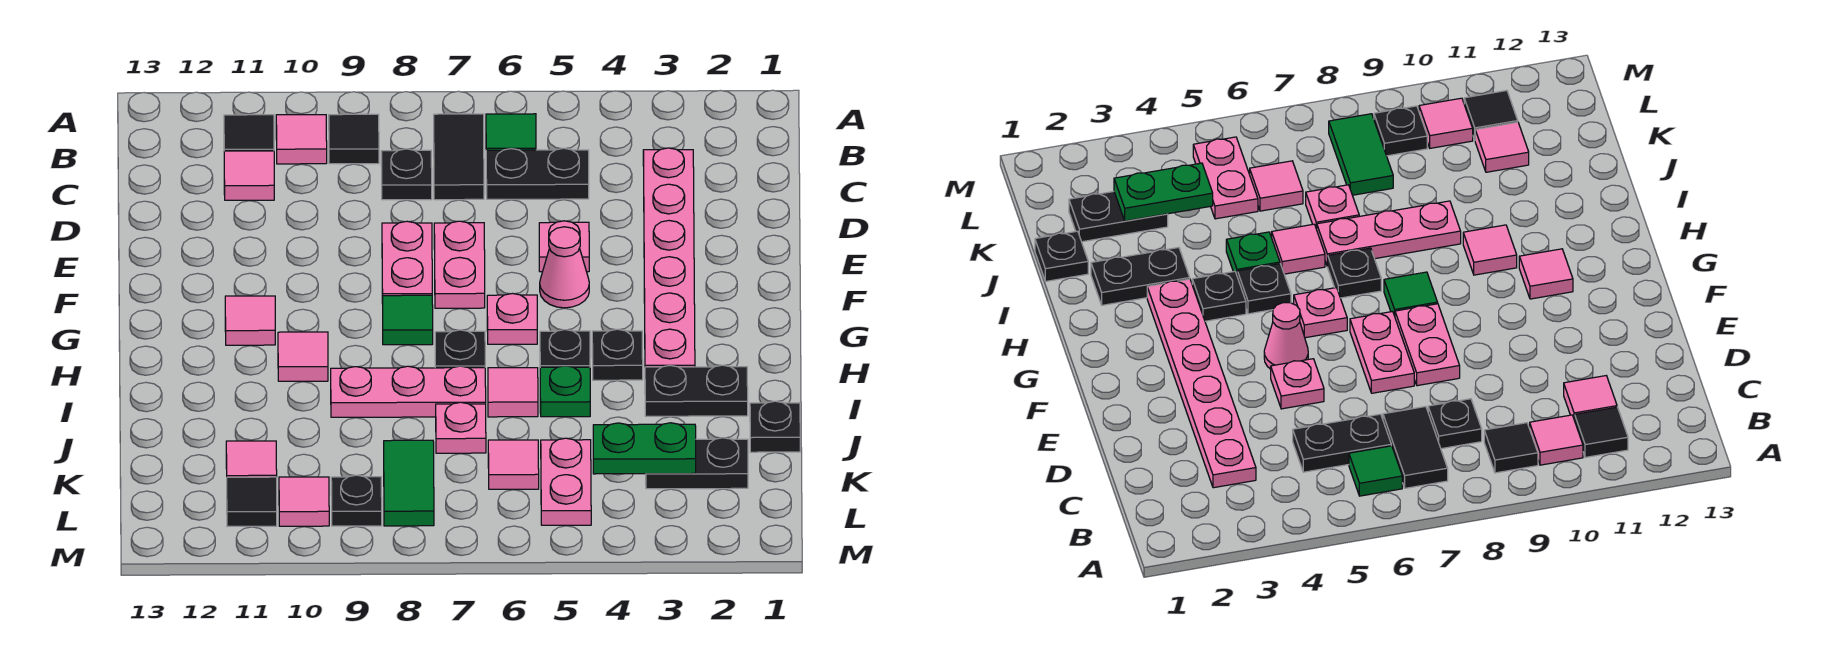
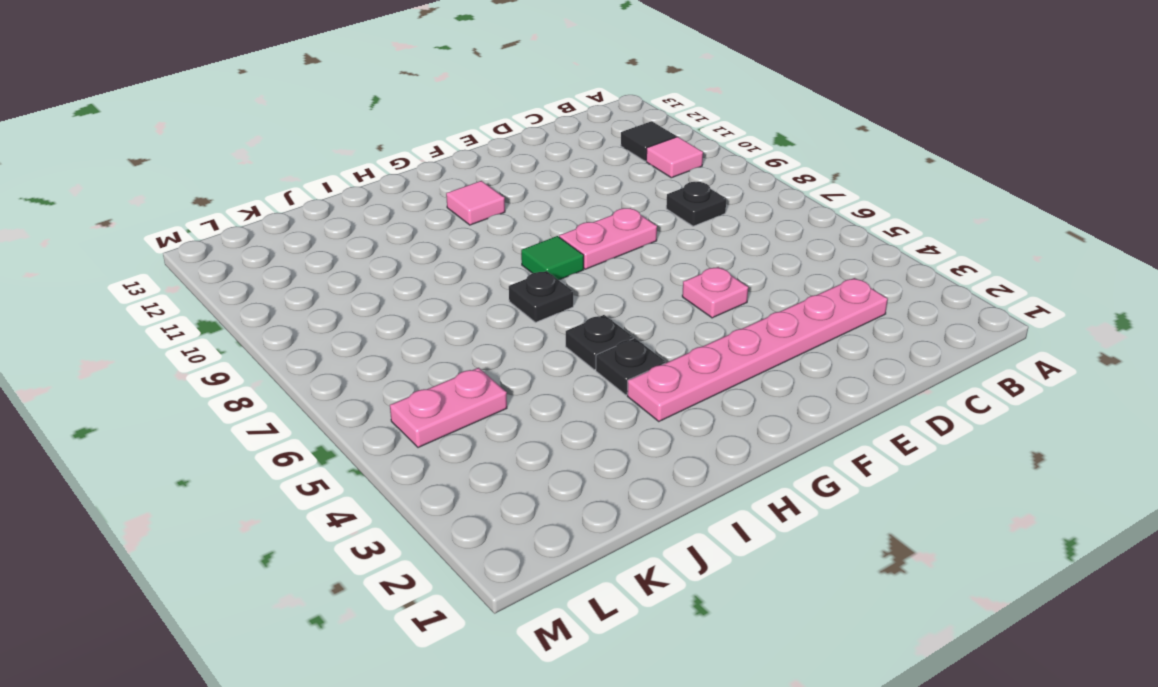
none -> green tile B6 level 1
none -> black tile B7:C7 level 1
none -> black tile B9 level 1
none -> black plate C5:C6 level 1

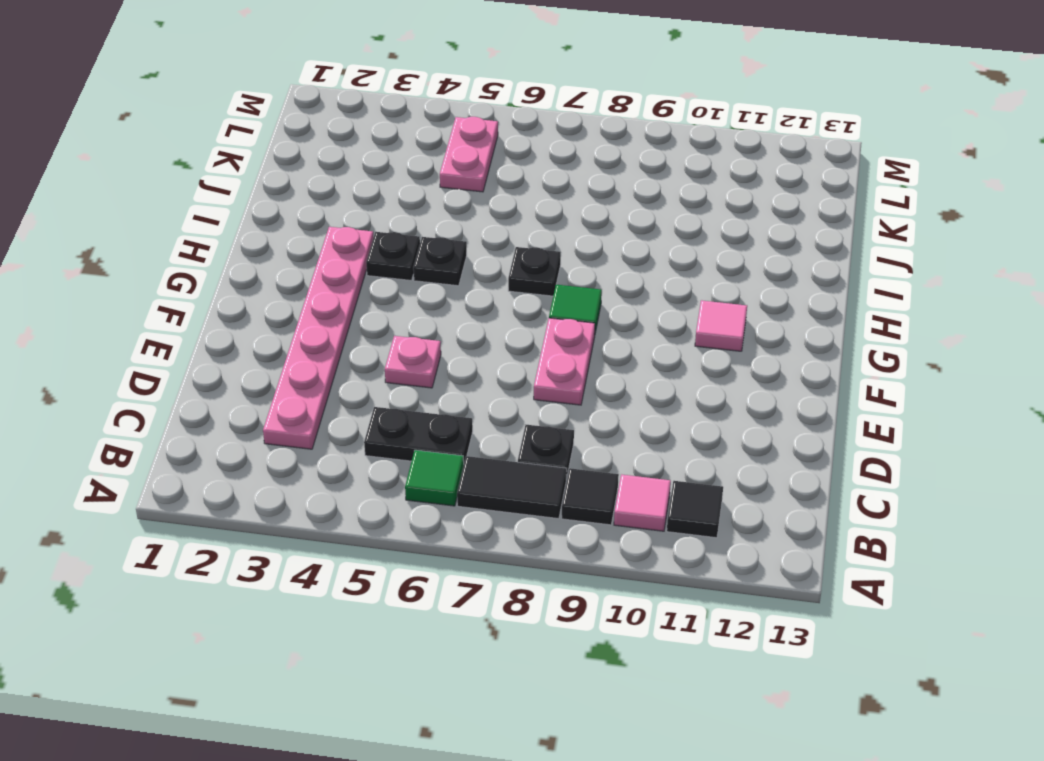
black tile B7:B8 level 1 -> black tile B7:C7 level 1
none -> pink tile C11 level 1
none -> pink plate E7:F7 level 1
none -> pink cone F5 level 1
none -> pink plate G6 level 1

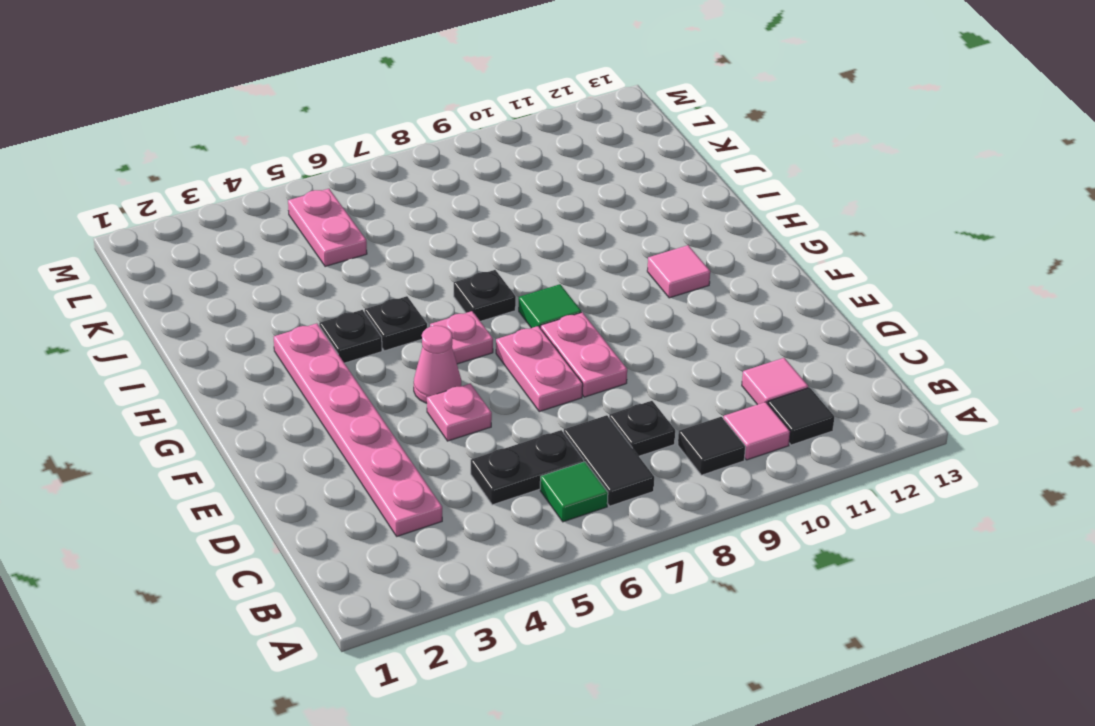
none -> pink tile H10 level 1
none -> black plate I2:I3 level 1
none -> green plate I5 level 1
none -> pink tile I6 level 1

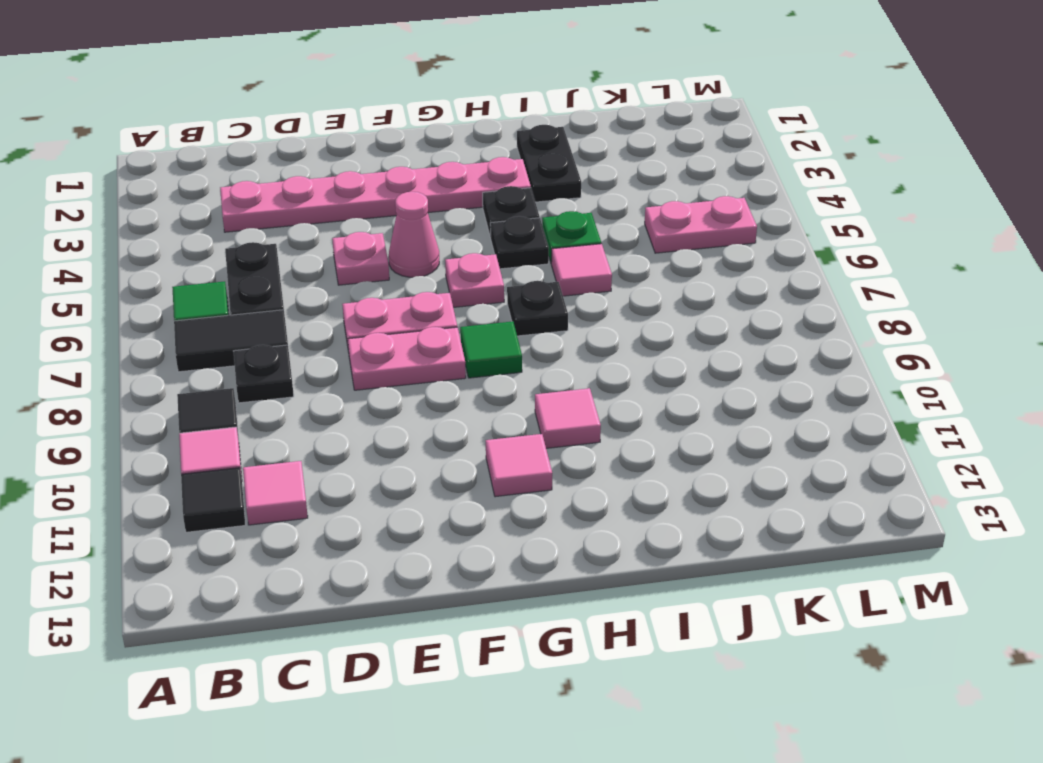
none -> pink plate I7:I9 level 1
none -> black plate J1 level 1
none -> pink plate J7 level 1
none -> black plate K2:K3 level 1

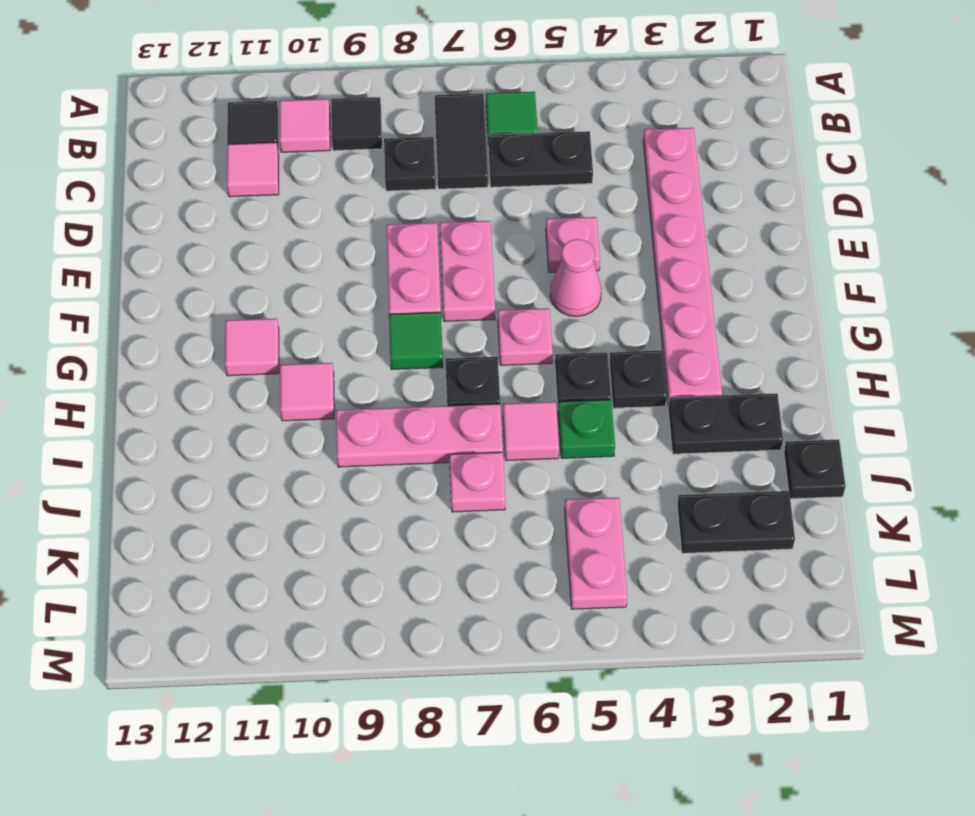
none -> pink tile K6 level 1
none -> green tile K8:L8 level 1
none -> pink tile K11 level 1
none -> black plate L9 level 1

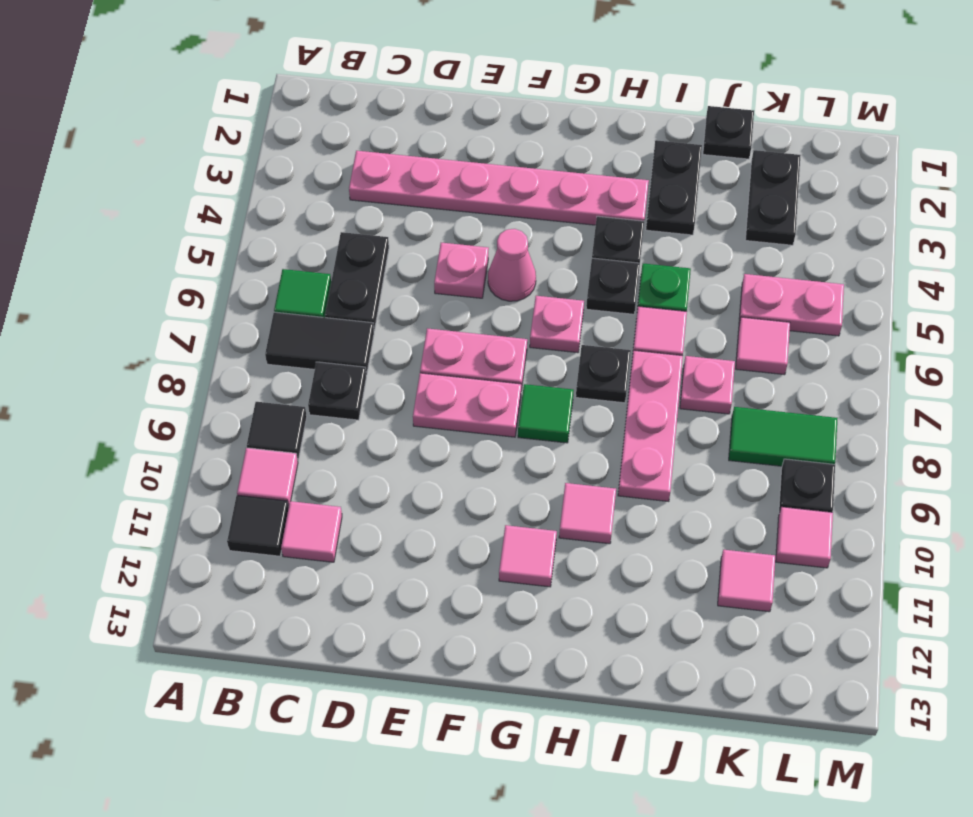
none -> black tile L11 level 1
none -> green plate K3:K4 level 2

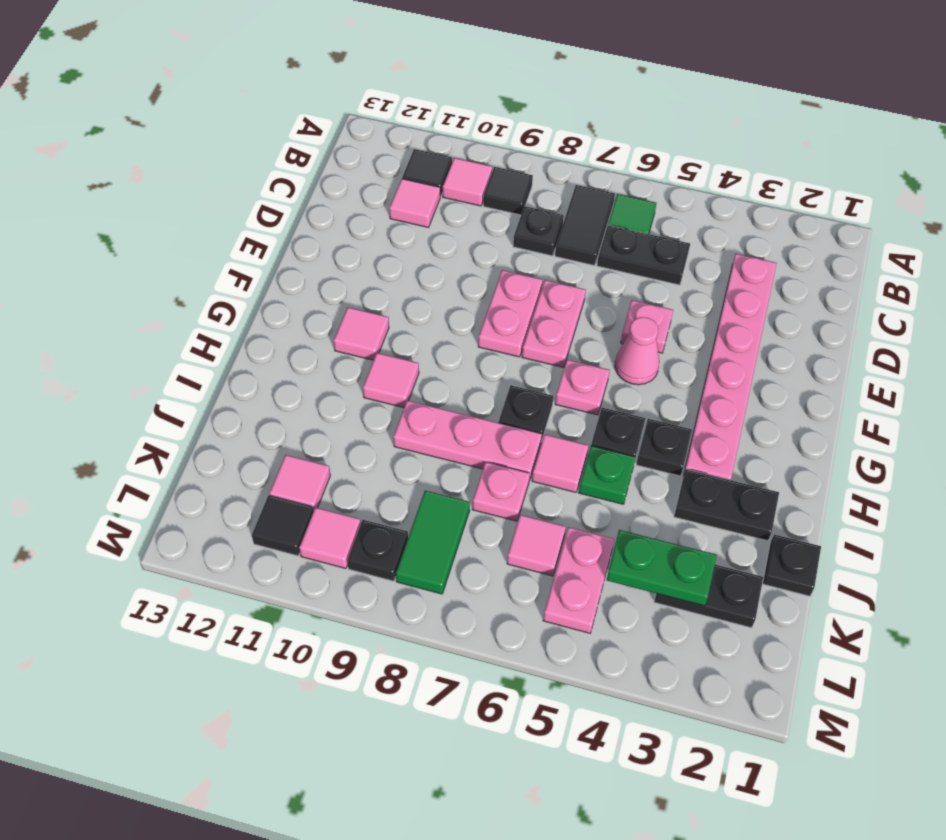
none -> green tile G8 level 1

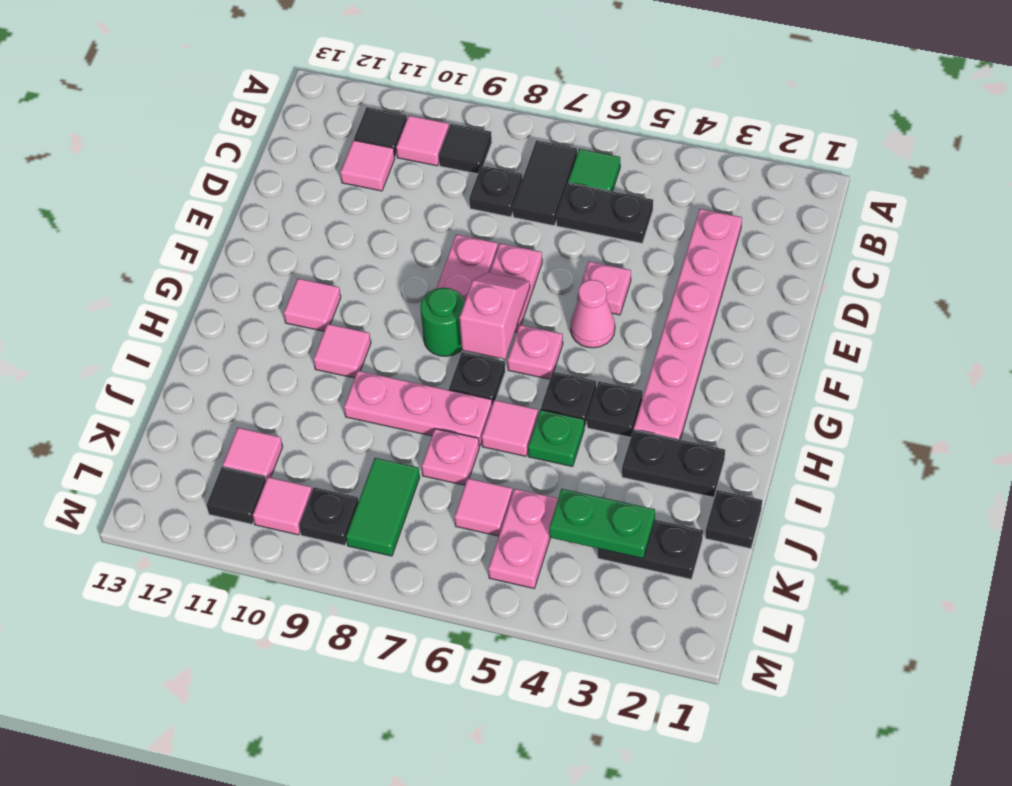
pink slope F7:G7 level 2 top G -> none
green round brick G8 level 1 -> green tile G8 level 1

